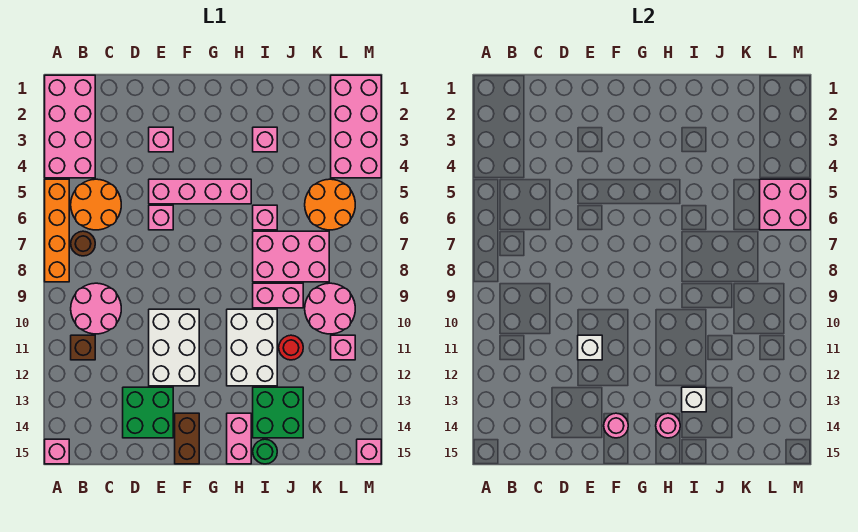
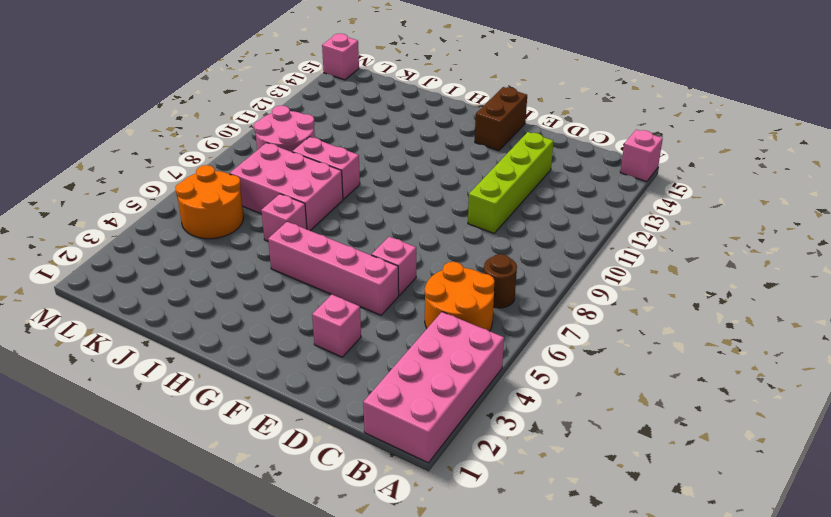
lime brick D10:D13 level 1 -> green brick D13:E14 level 1
none -> orange brick A5:A8 level 1
none -> pink round brick B9:C10 level 1
none -> brown brick B11 level 1
none -> white brick E10:F12 level 1

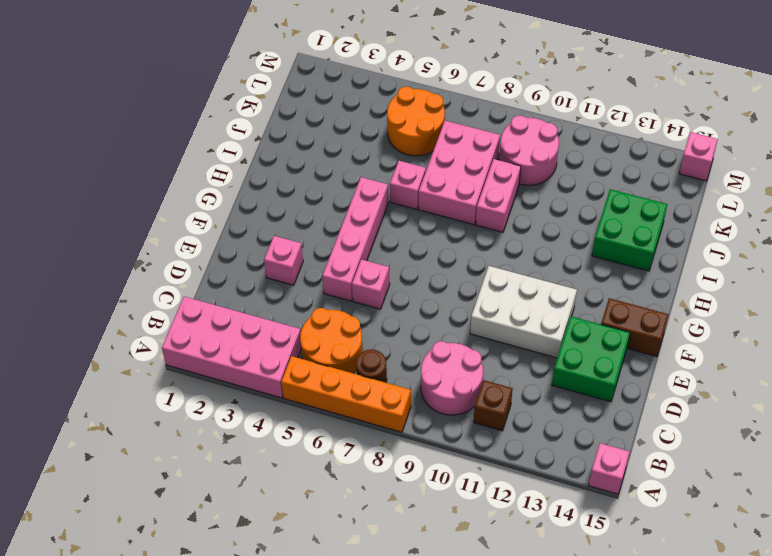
none -> white brick H10:I12 level 1
none -> pink brick H14:H15 level 1
none -> pink brick I3 level 1
none -> green round brick I15 level 1

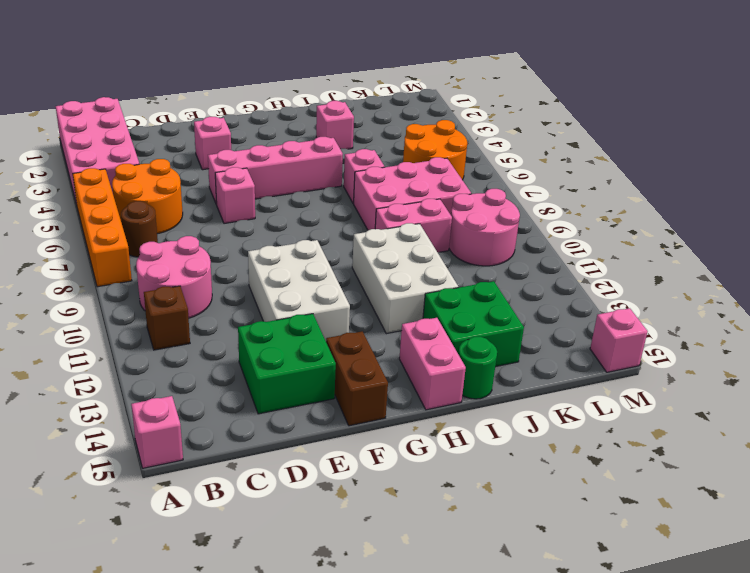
none -> red round brick J11 level 1
none -> pink brick L1:M4 level 1
none -> pink brick L11 level 1
none -> white brick E11 level 2

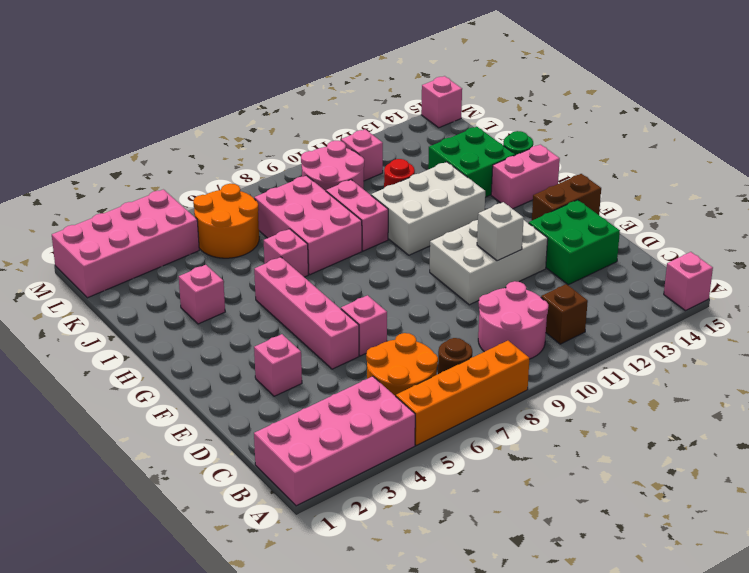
none -> pink round brick F14 level 2
none -> pink round brick H14 level 2
none -> white brick I13 level 2
none -> pink brick L5:M6 level 2

